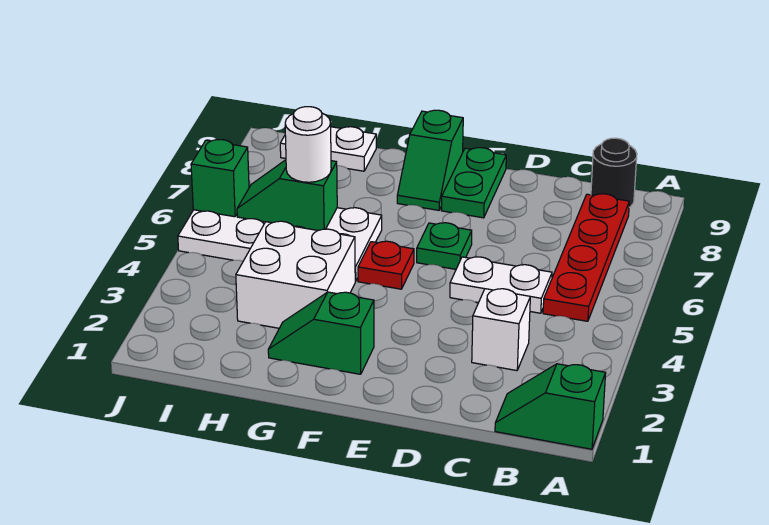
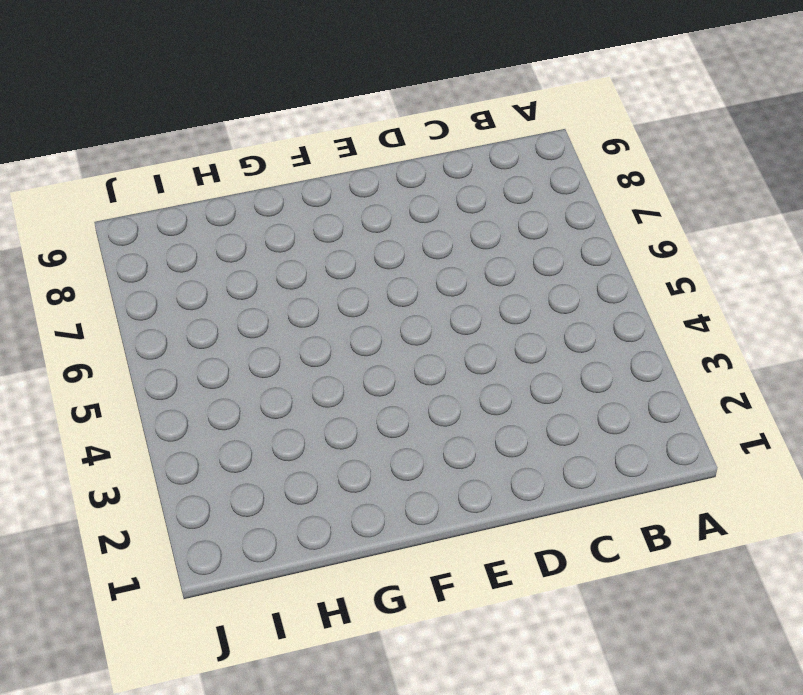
none -> green slope A1:B1 level 1 top A
none -> red plate B5:B8 level 1
none -> black round brick B9 level 1

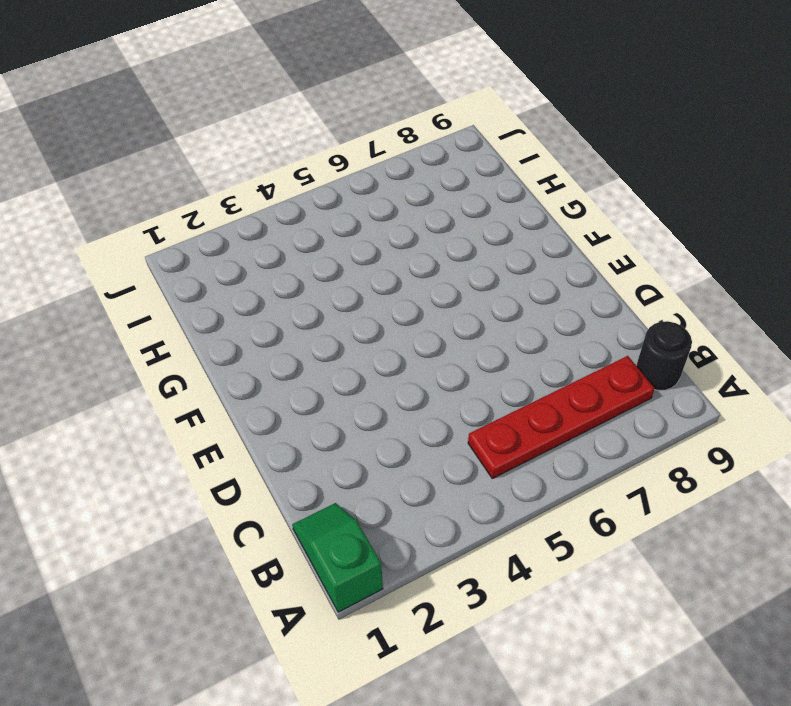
none -> white brick C3 level 1
none -> white plate C5:D5 level 1
none -> green plate E6 level 1

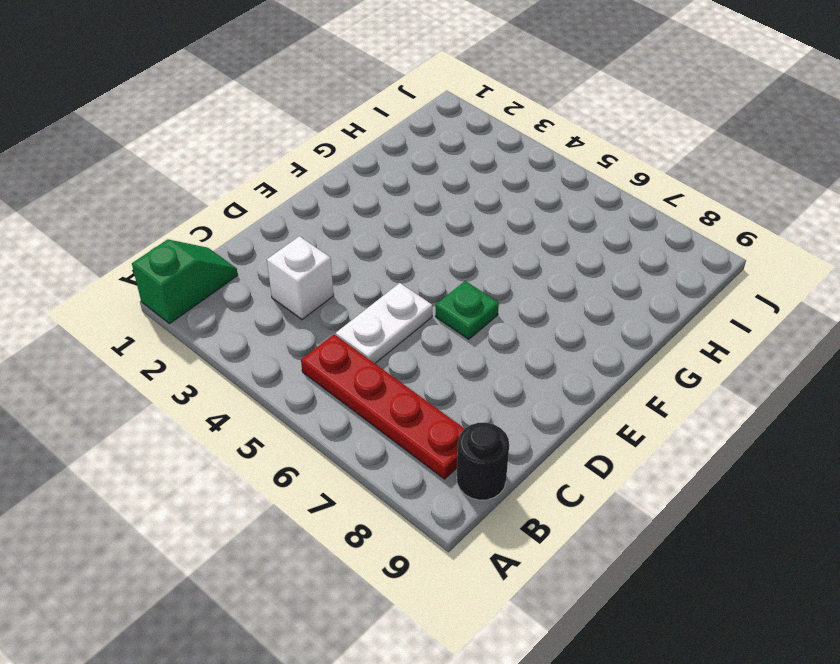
none -> green plate E8:E9 level 1
none -> green slope F2:G2 level 1 top F
none -> red plate F5 level 1

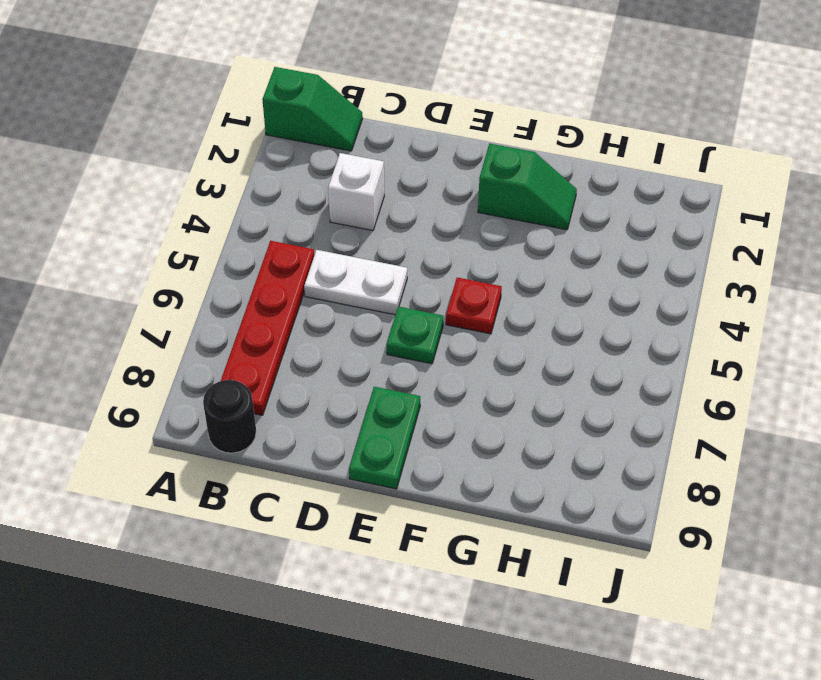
none -> green slope F8:F9 level 1 top 9
none -> white brick G3:H4 level 1
none -> white plate G5:J6 level 1

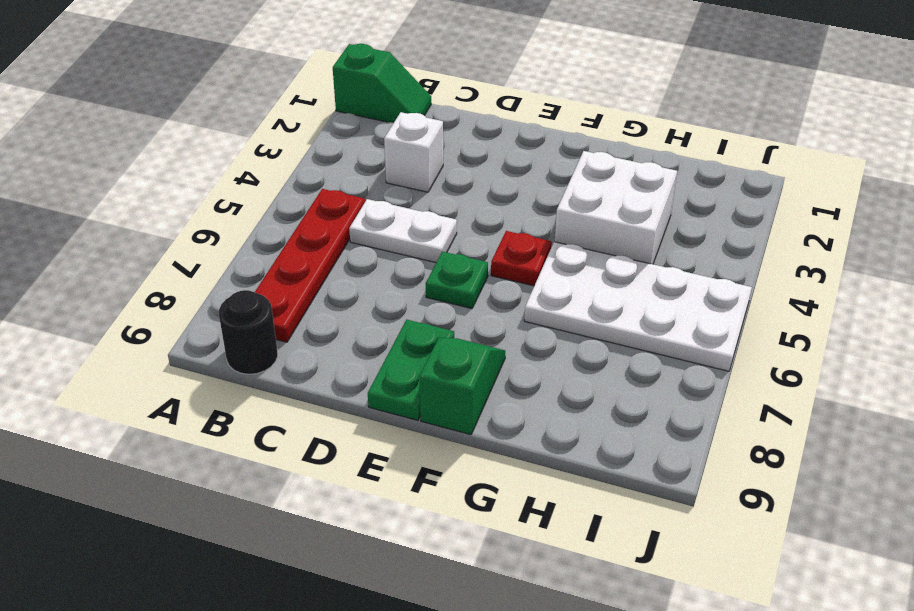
none -> green slope F2:G2 level 1 top F
none -> white plate H9:I9 level 1
none -> green slope H6:I6 level 2 top H

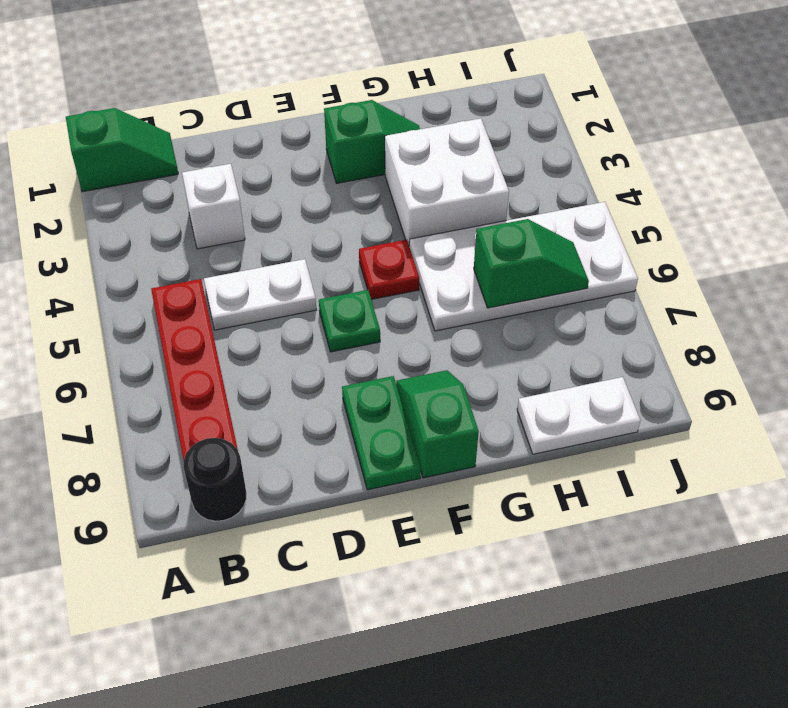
none -> green brick J6 level 2
none -> white round brick H6 level 3

